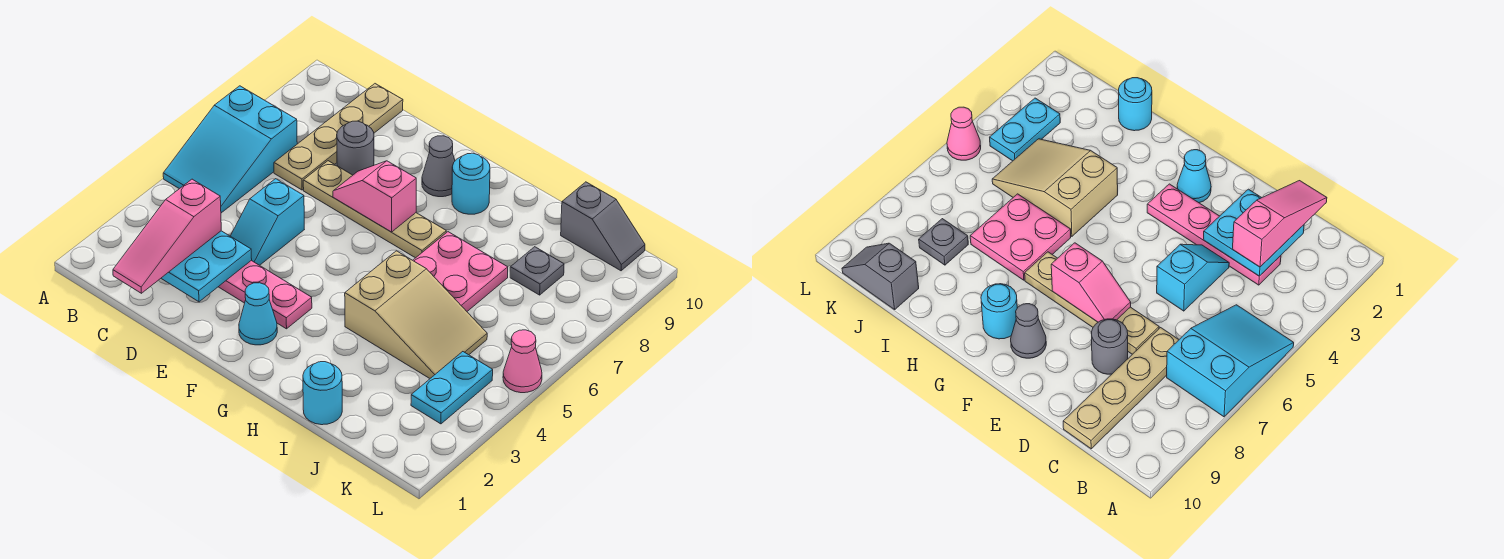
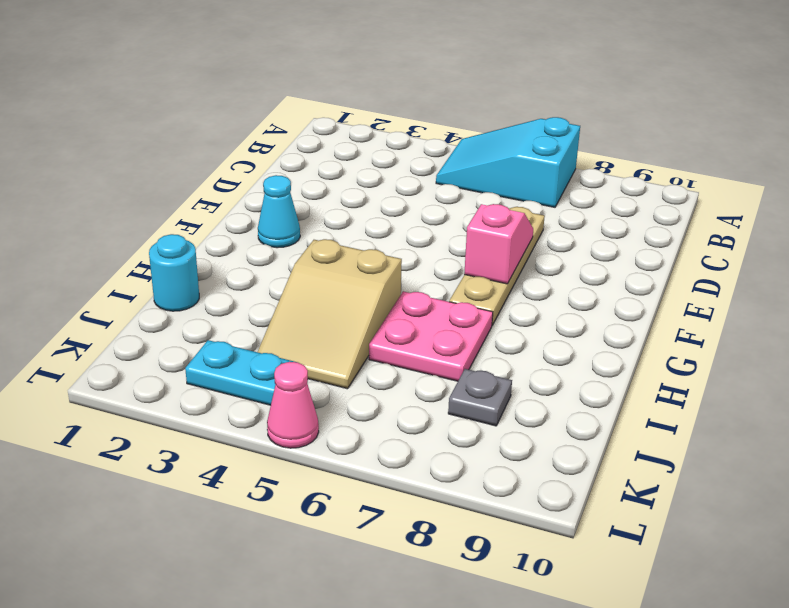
none -> pink plate C3:F3 level 1
none -> tan plate C7:C10 level 1
none -> cyan slope D4:D5 level 1 top 5

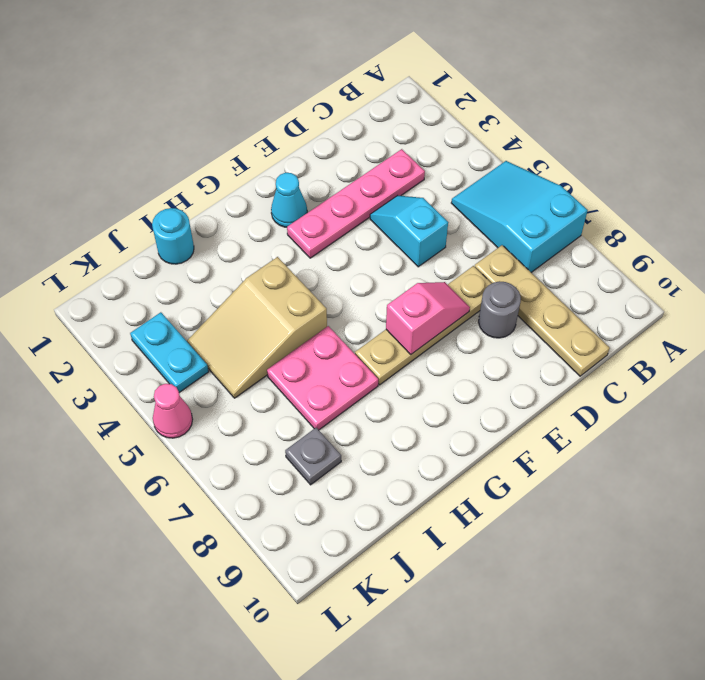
none -> grey cone F9 level 1
none -> cyan round brick G9 level 1
none -> grey slope J10:K10 level 1 top J

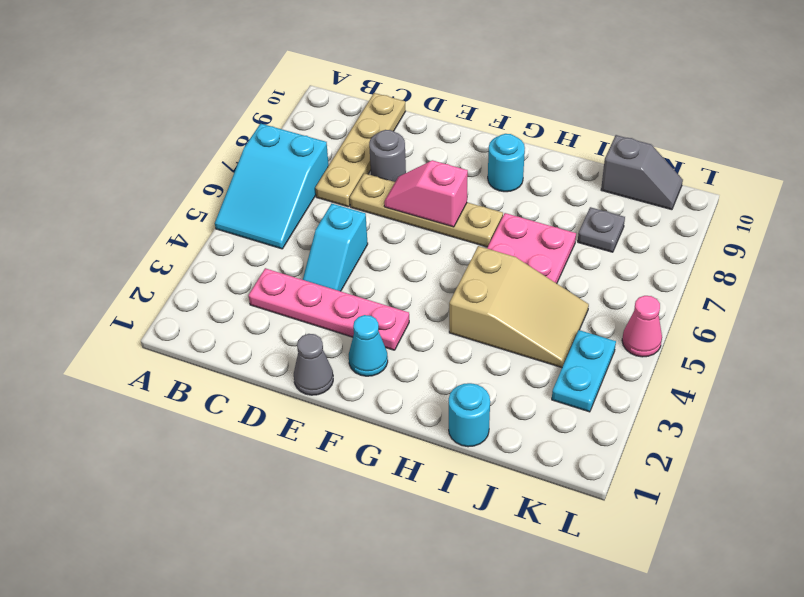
grey cone E1 level 1 -> grey cone F9 level 1
none -> cyan plate C2:D3 level 2
none -> pink slope C1:C3 level 3 top 3

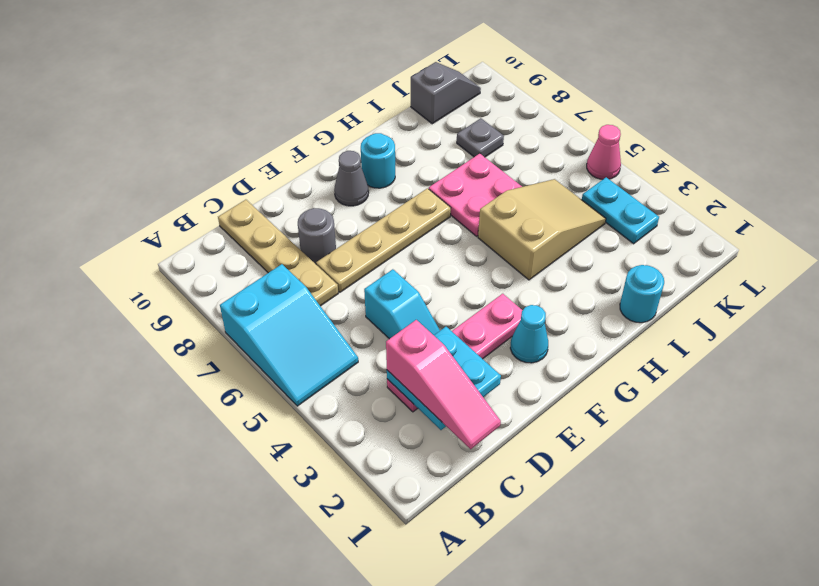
none -> pink slope E7:F7 level 2 top F

